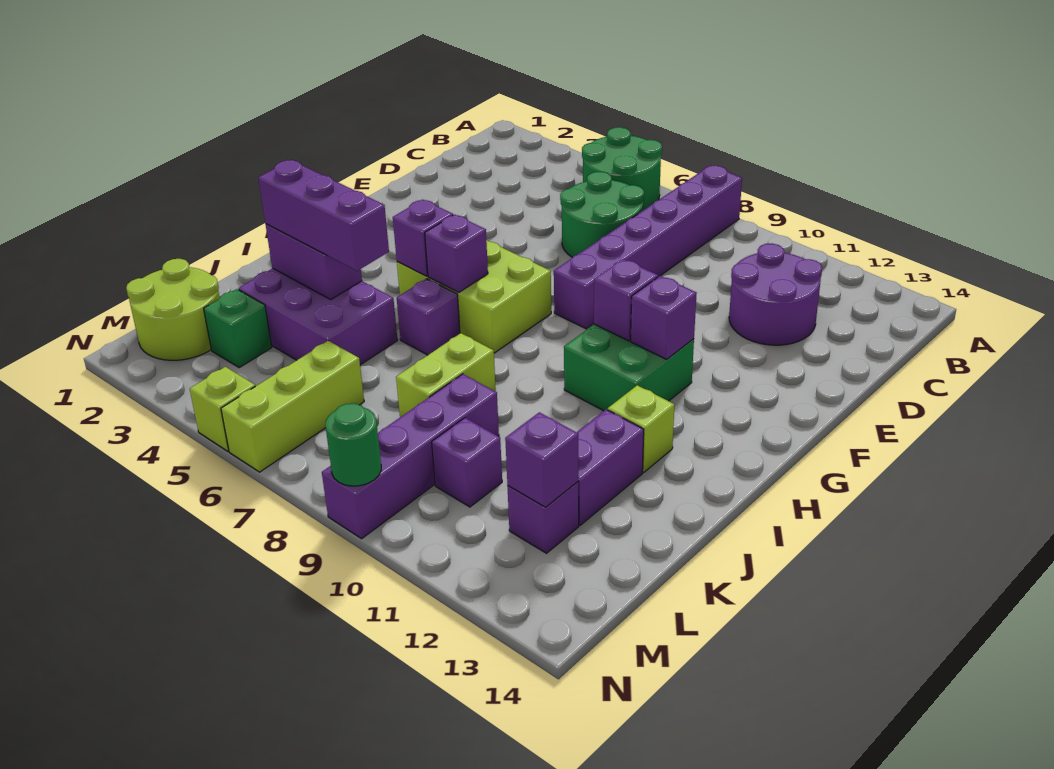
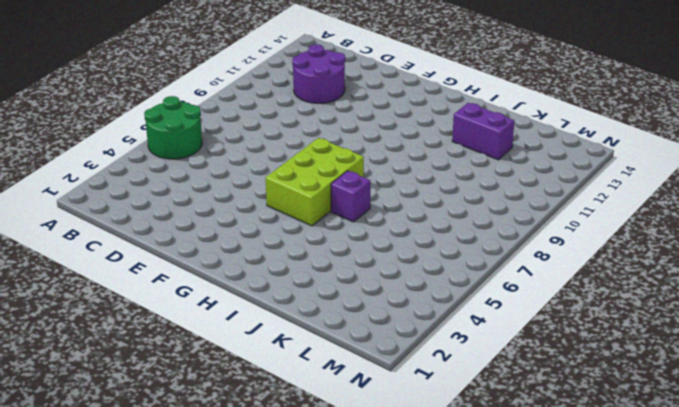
none -> purple brick A8:F8 level 1
none -> green round brick C6:D7 level 1
none -> green brick G10:H11 level 1

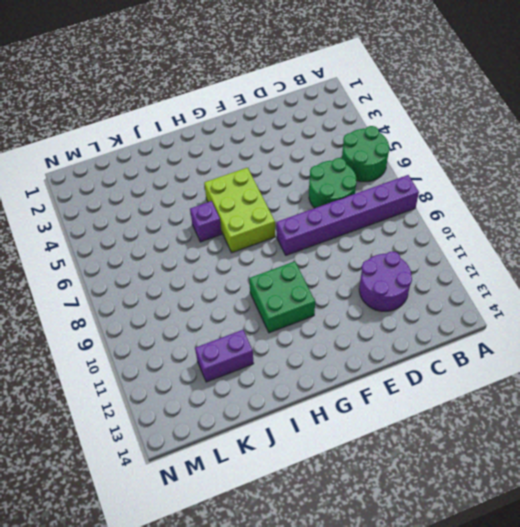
none -> lime brick I12 level 1
none -> purple brick J3:K5 level 1
none -> lime brick J8:K8 level 1

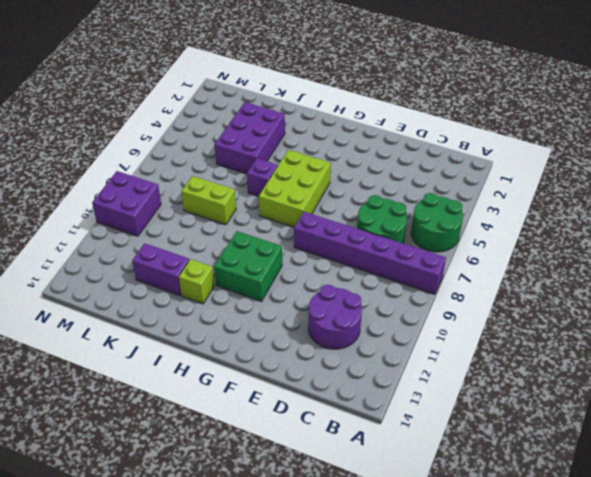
purple brick M9:N10 level 1 -> purple brick K9:N9 level 1
none -> lime round brick L1:M2 level 1
none -> green brick L3 level 1
none -> lime brick L6:N6 level 1

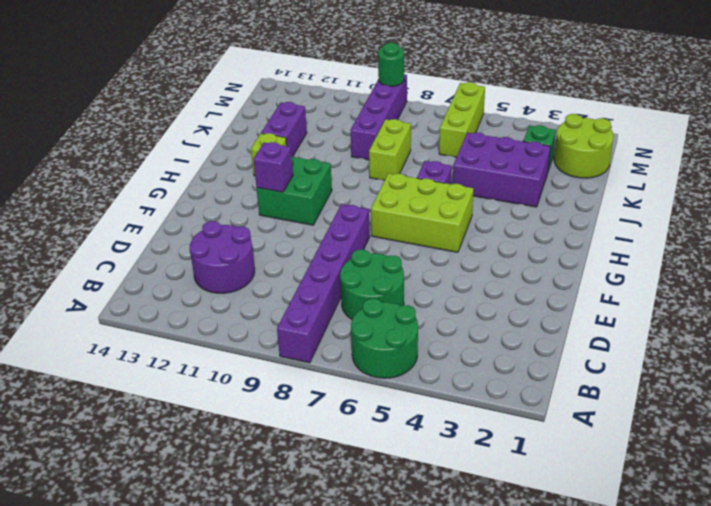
none -> purple brick L10 level 1
none -> purple brick L12 level 1
none -> lime brick N5 level 1

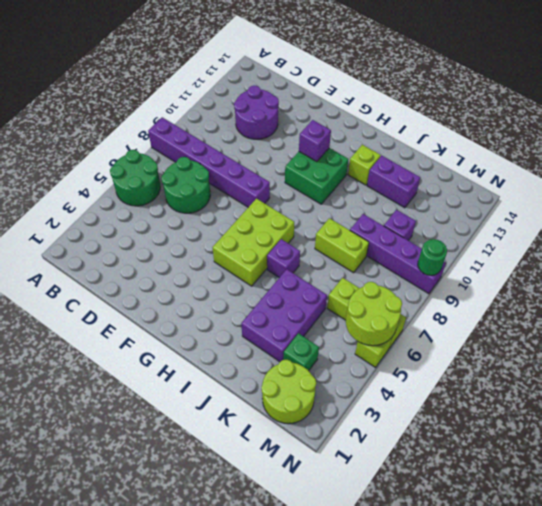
lime round brick M5:N6 level 2 -> none
none -> purple brick L12 level 1
none -> purple brick G10 level 2
none -> purple brick H5 level 2

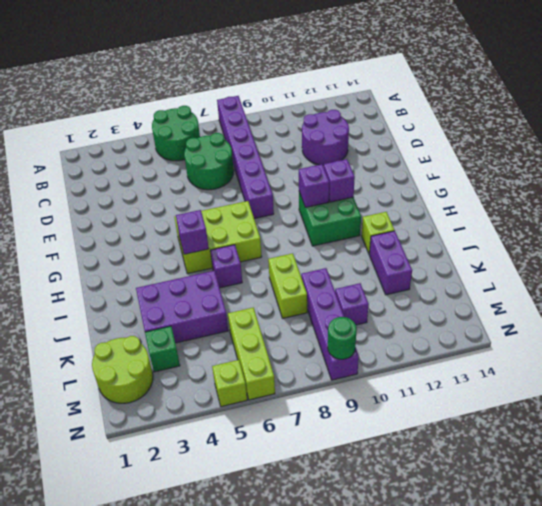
none -> purple brick L12 level 1
none -> purple brick H6 level 2
none -> purple brick J3:J4 level 2

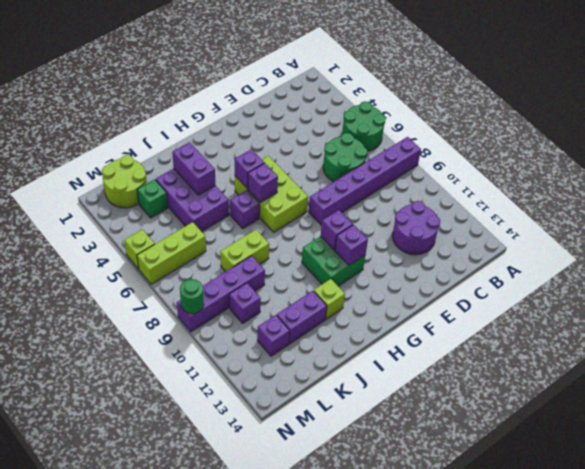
none -> purple brick L12 level 2
none -> purple brick J3:J5 level 3

